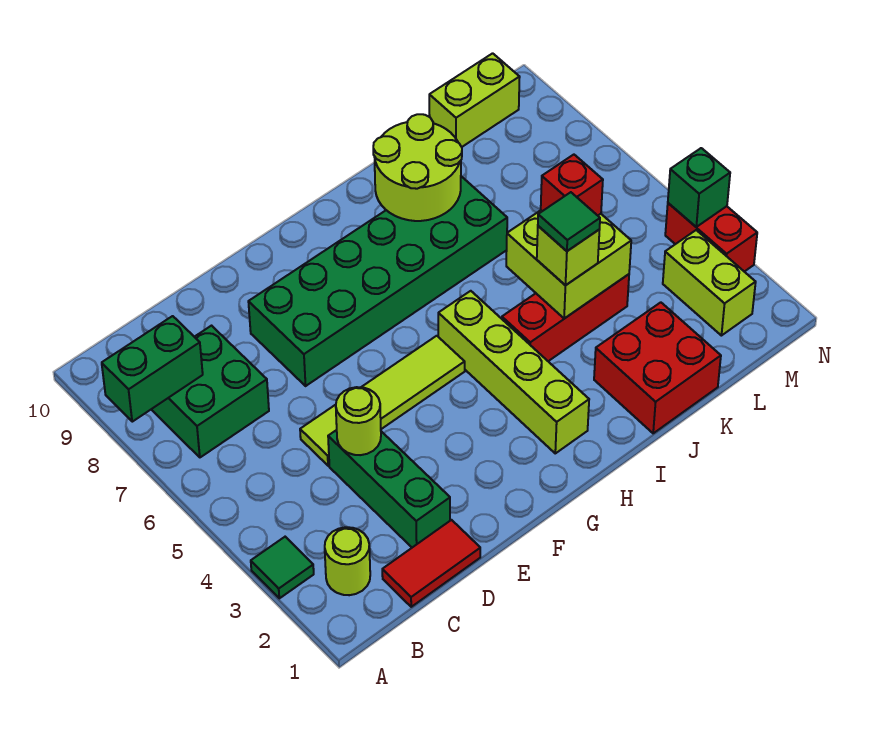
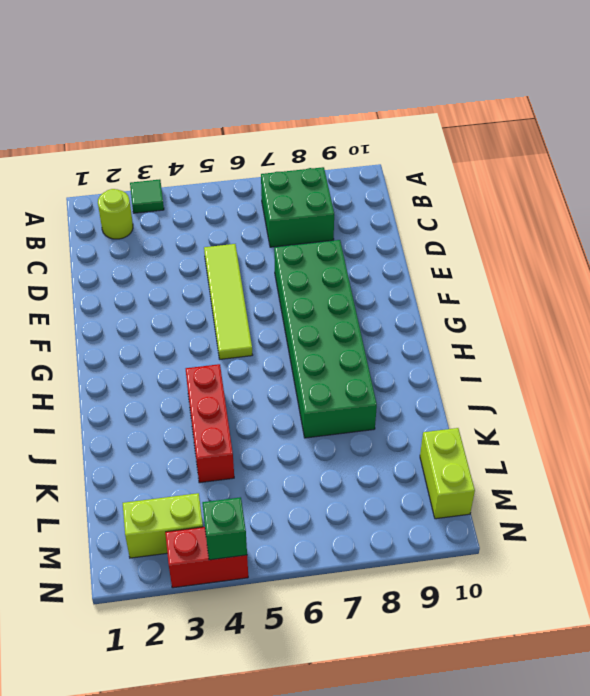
none -> red tile C1:D1 level 1
none -> green brick D2:D4 level 1
none -> lime brick H2:H5 level 1

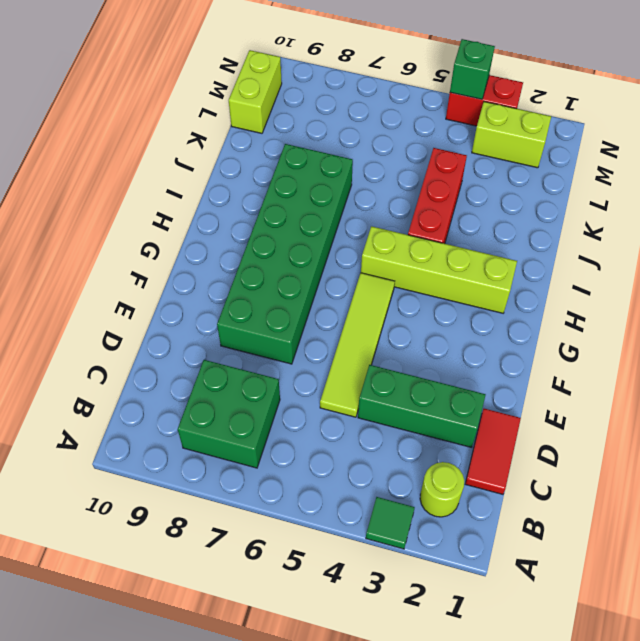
none -> red brick J1:K2 level 1
none -> green brick A8:B8 level 2
none -> lime round brick D4 level 2

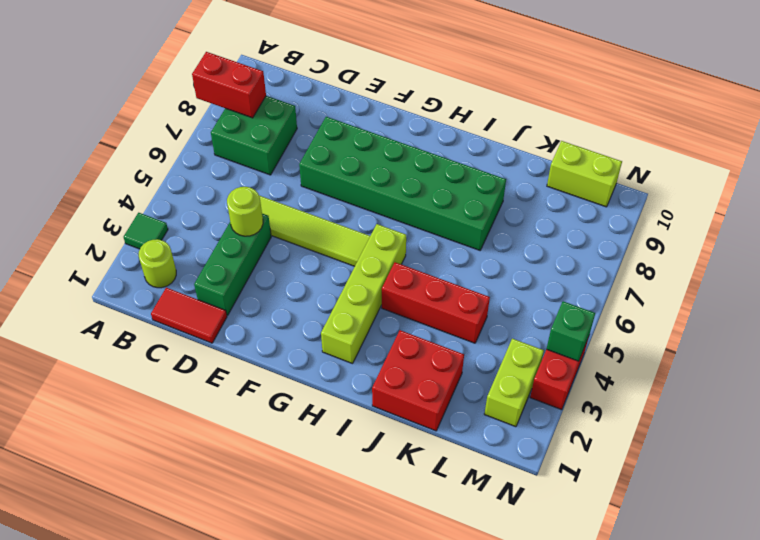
red brick A8:B8 level 2 -> green brick A8:B8 level 2
none -> lime round brick I8:J9 level 2
none -> lime brick J4:K5 level 2
none -> lime brick J4 level 3

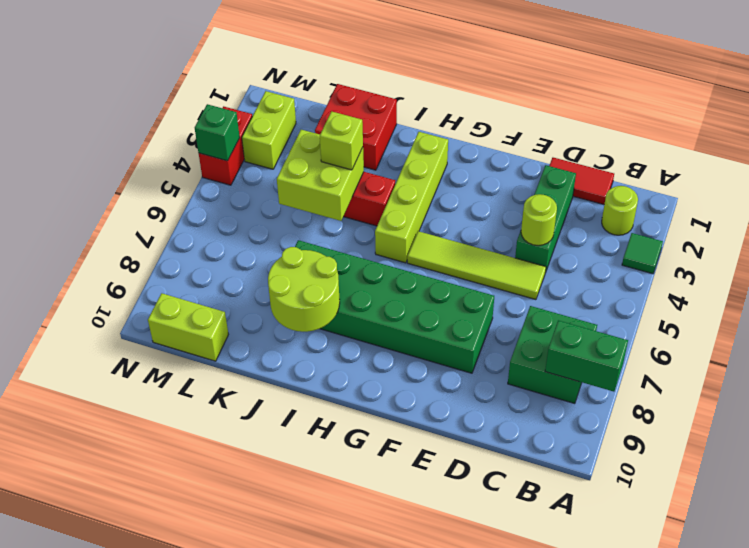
none -> red brick K5 level 3
none -> green tile J4 level 4

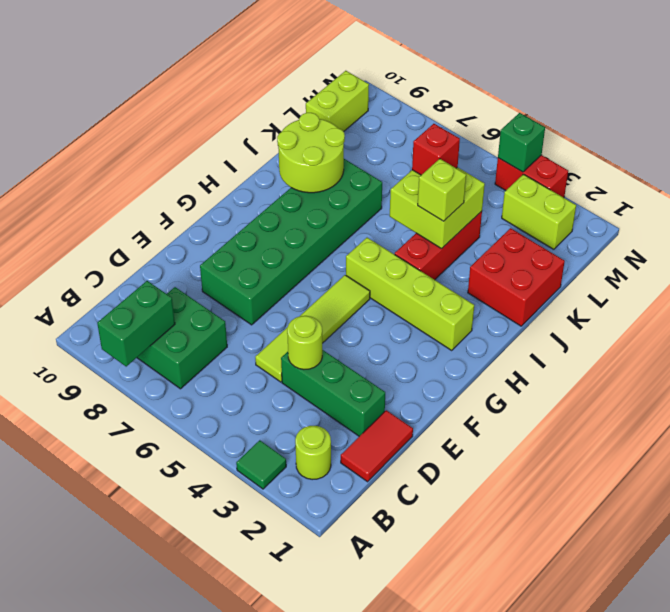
none -> green tile J4 level 4

